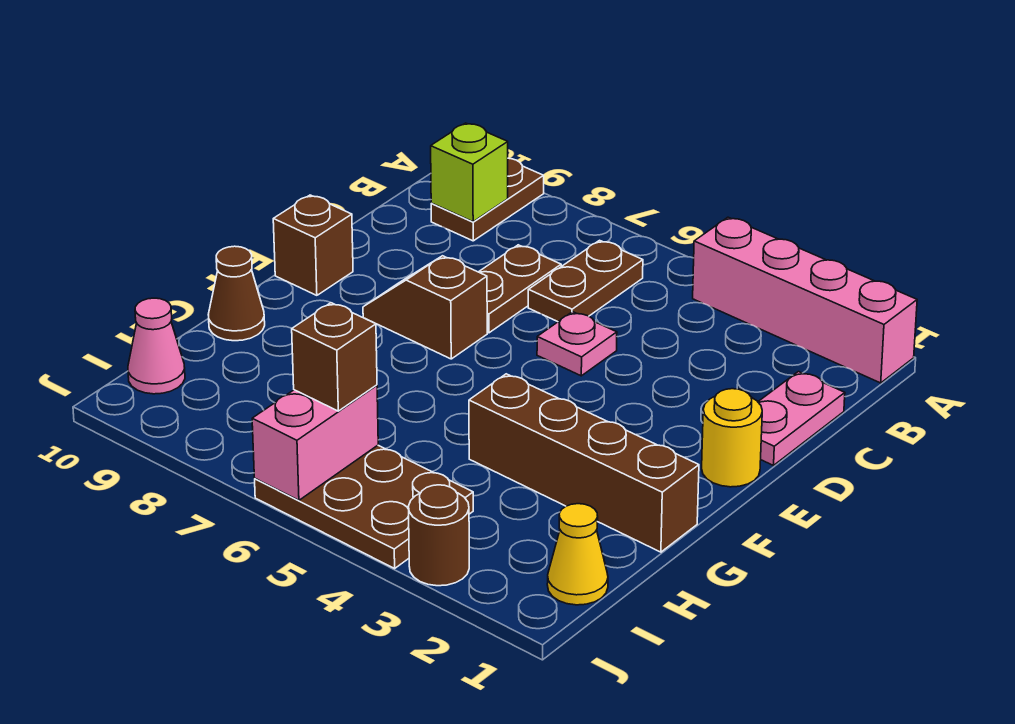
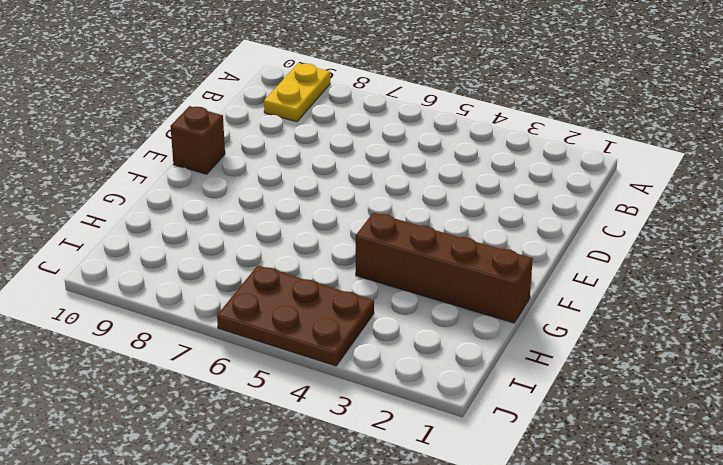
yellow plate A9:B9 level 1 -> brown plate A9:B9 level 1
none -> pink brick A1:A4 level 1
none -> brown plate B6:C6 level 1
none -> pink plate C1:D1 level 1

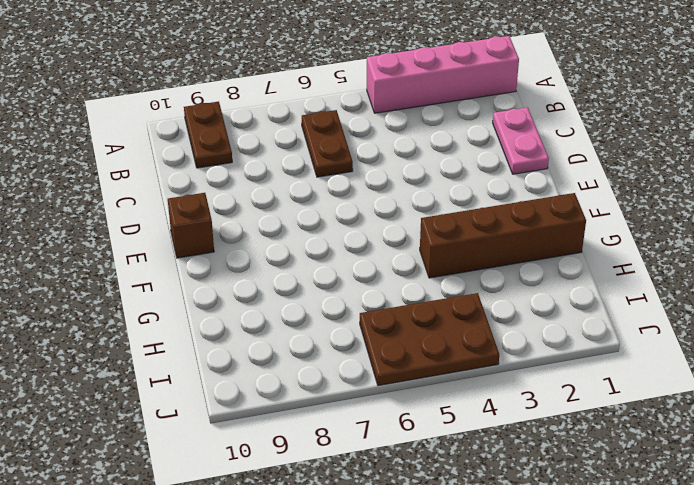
none -> brown plate C7:D7 level 1
none -> pink plate D5 level 1
none -> yellow round brick E1 level 1

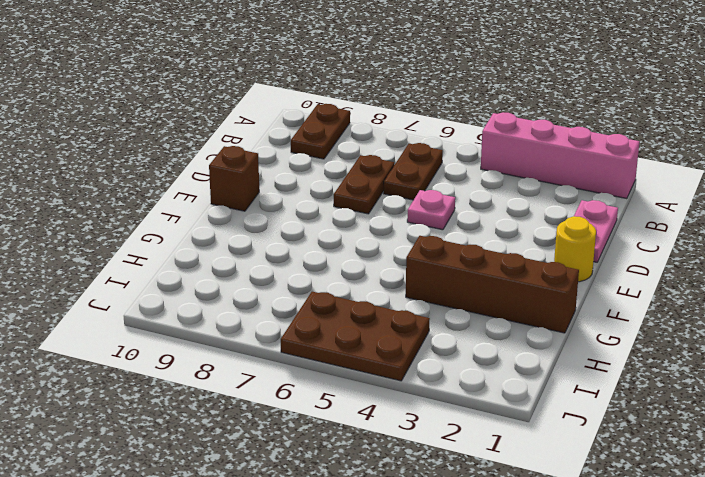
none -> brown slope E7:E8 level 1 top 7
none -> brown cone G10 level 1
none -> yellow cone I1 level 1

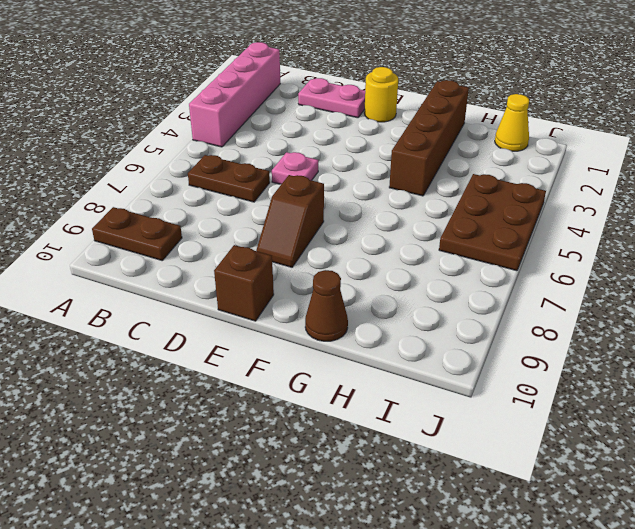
none -> brown plate C7:D7 level 1
none -> pink cone I10 level 1
none -> brown round brick J3 level 1

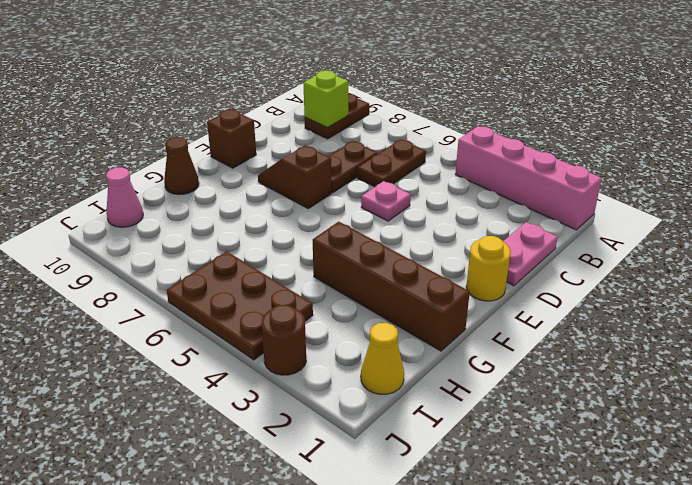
none -> pink brick I6:J6 level 2
none -> brown brick I6 level 3

